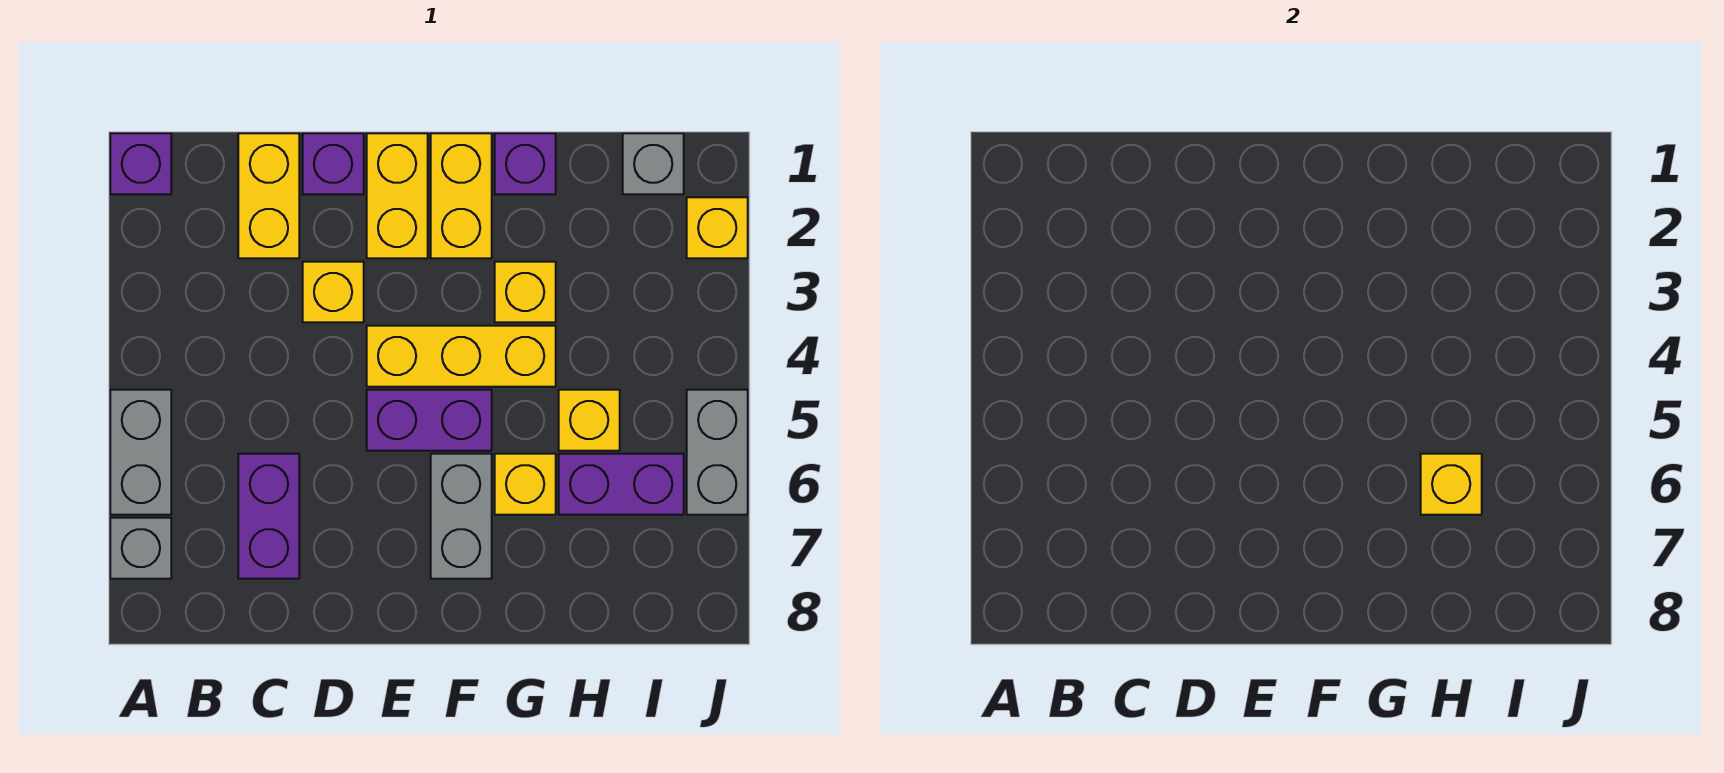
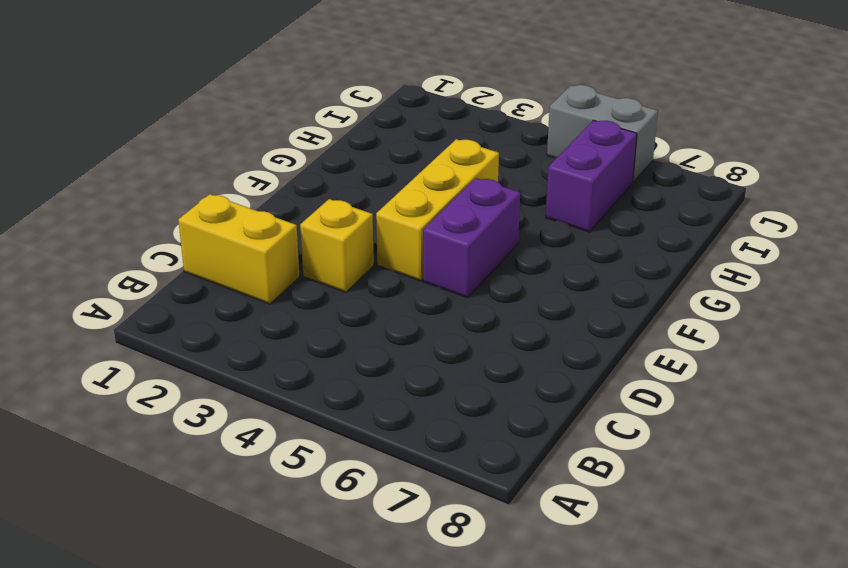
none -> purple brick A1 level 1
none -> grey brick A5:A6 level 1
none -> grey brick A7 level 1

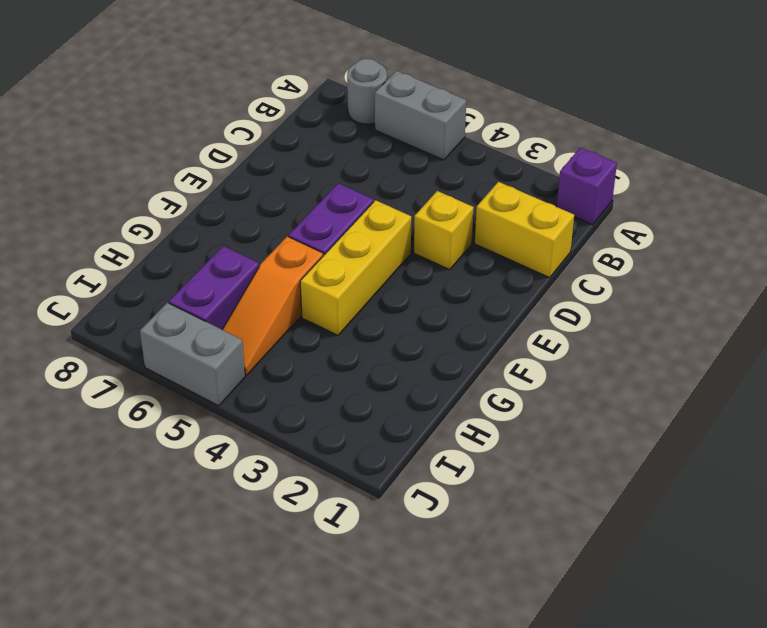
grey round brick A7 level 1 -> grey brick A7 level 1
orange slope G5:I5 level 1 top G -> yellow brick H5 level 1
none -> purple brick C6:C7 level 1
none -> purple brick D1 level 1
none -> yellow brick E1:E2 level 1

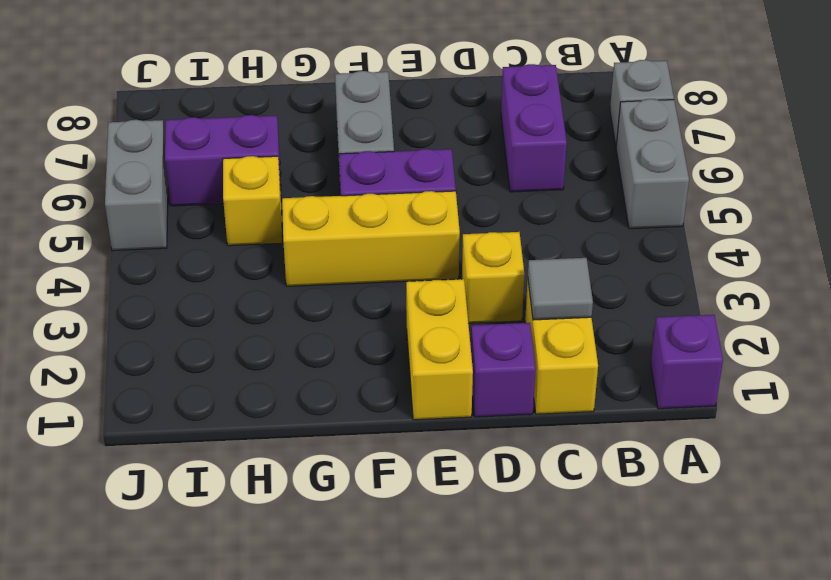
grey tile C2 level 2 -> none
none -> yellow brick F1:F2 level 1
none -> purple brick G1 level 1
none -> yellow brick G3 level 1

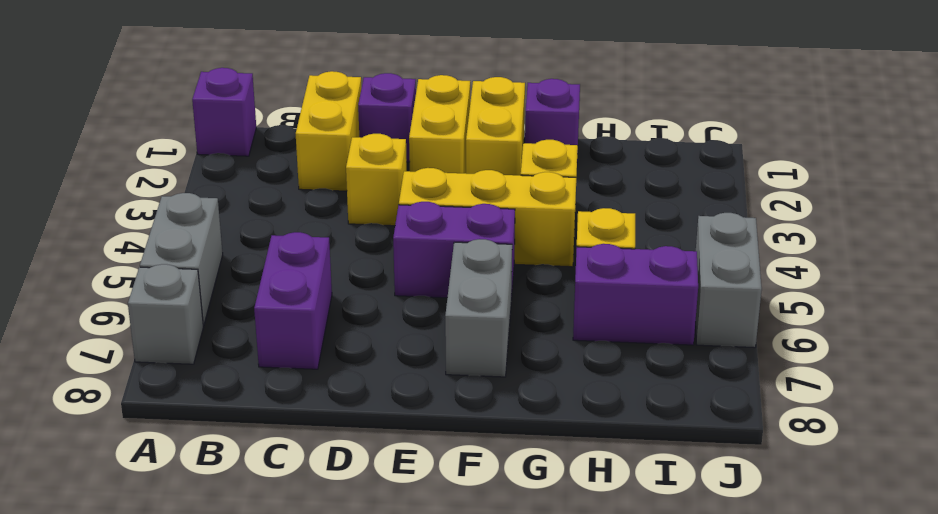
none -> yellow brick G6 level 1
none -> grey brick I1 level 1
none -> yellow brick J2 level 1

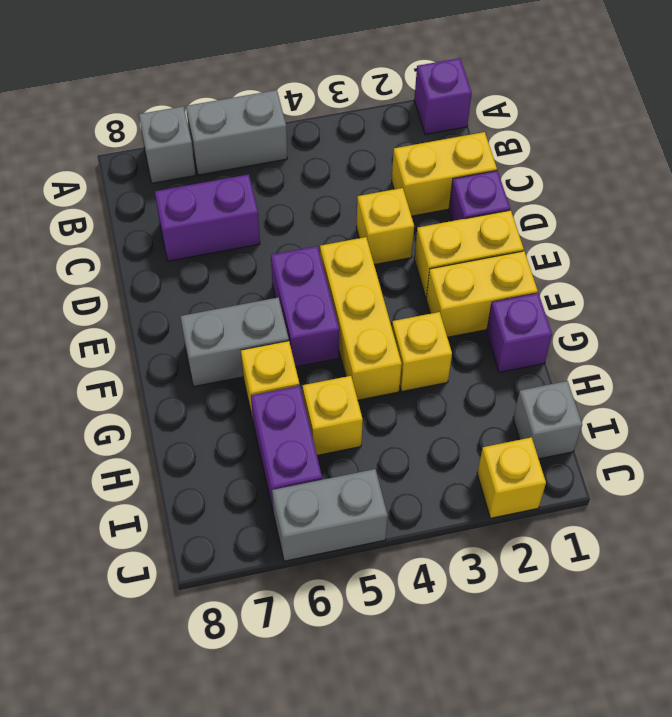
none -> yellow brick H6 level 2

